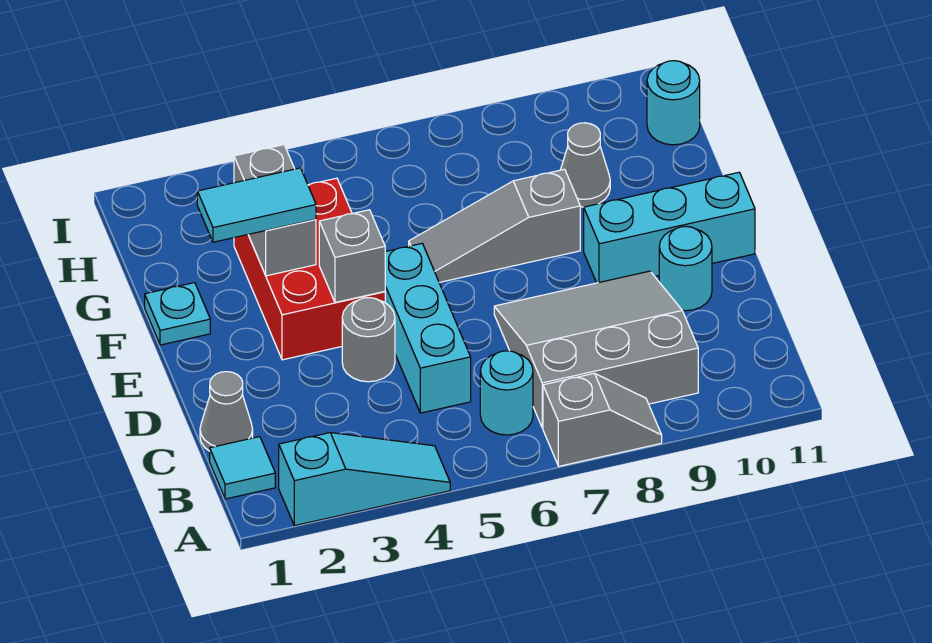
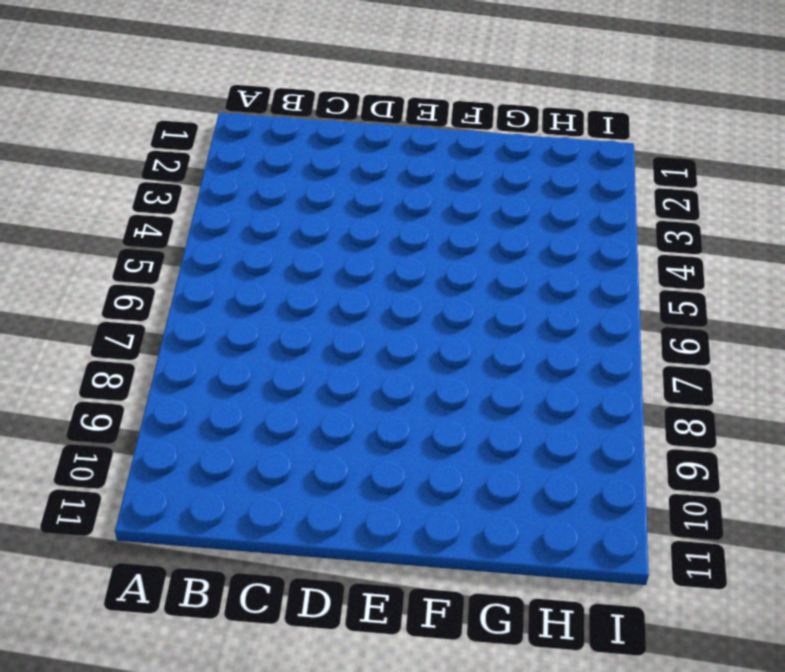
none -> cyan slope A2:A4 level 1 top 2
none -> grey slope A7:A8 level 1 top 7
none -> cyan tile B1 level 1

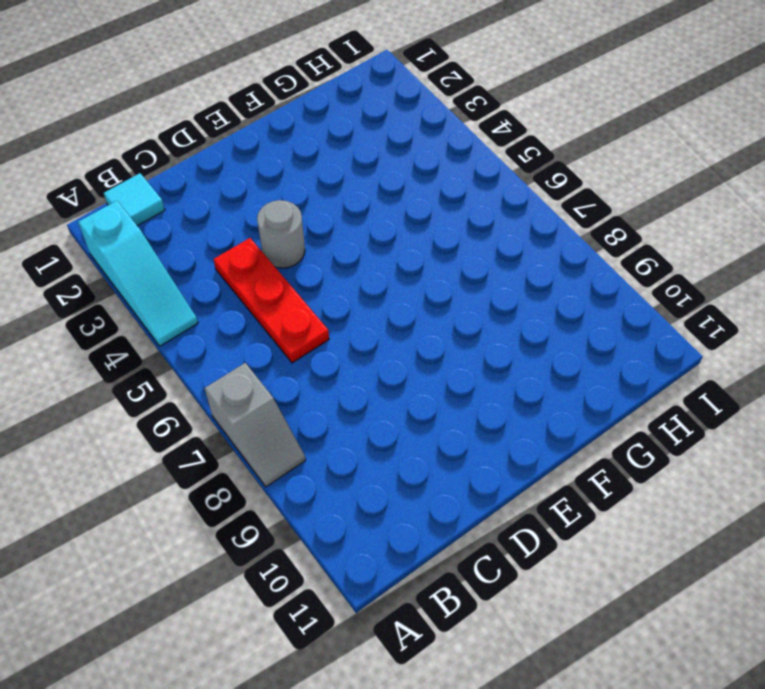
red plate C4:C6 level 1 -> cyan brick C5:E5 level 1
none -> cyan round brick B6 level 1
none -> grey slope B7:D9 level 1 top B
none -> grey cone C1 level 1

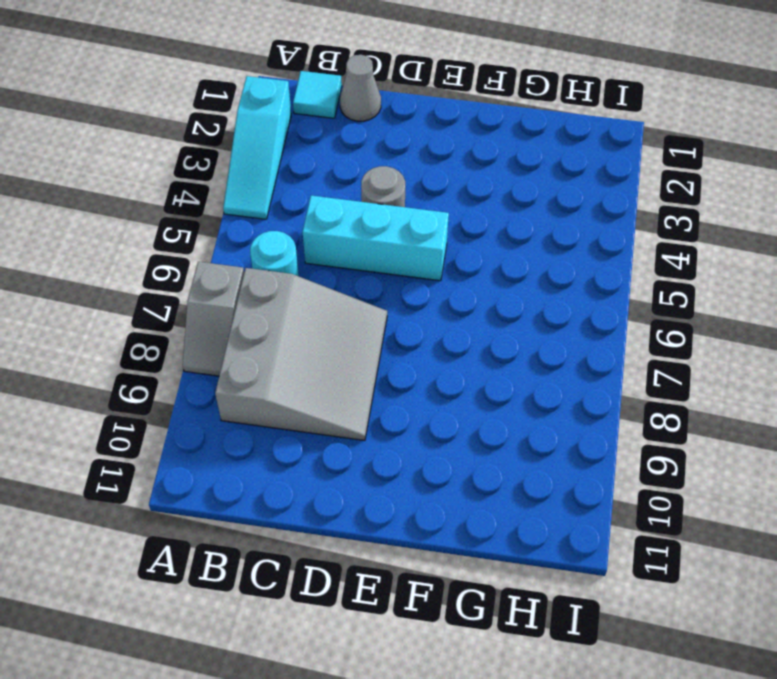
none -> cyan round brick D10 level 1
none -> red brick E3:G4 level 1
none -> cyan brick E9:E11 level 1

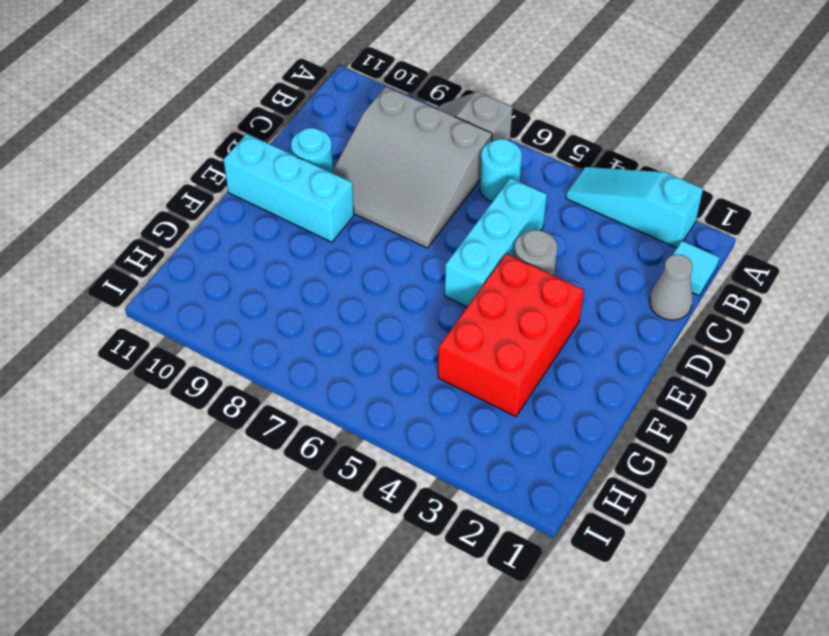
none -> cyan plate F1 level 1
none -> grey slope F6:F8 level 1 top 8
none -> grey cone G9 level 1

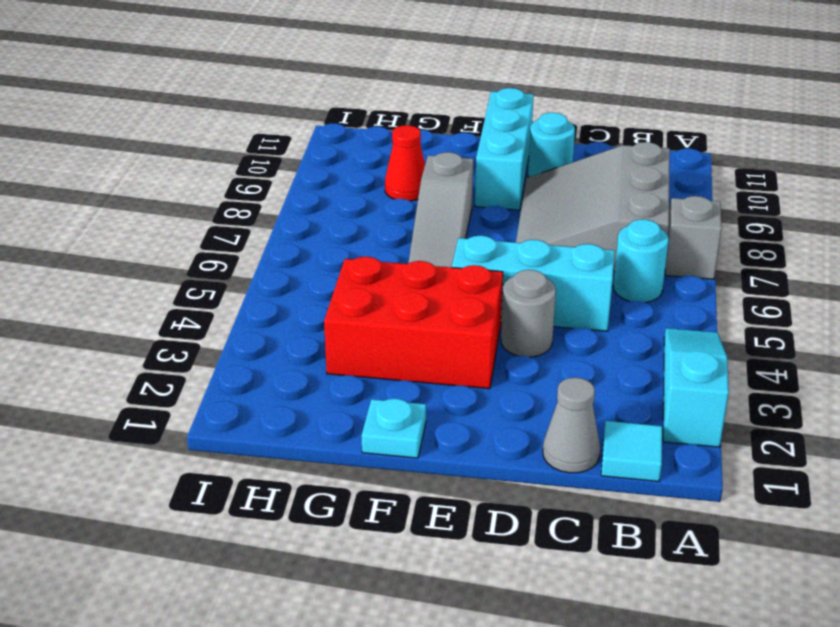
red cone G9 level 1 -> grey cone G9 level 1
none -> cyan round brick H11 level 1
none -> grey brick E4 level 2
none -> grey brick F3:G3 level 2

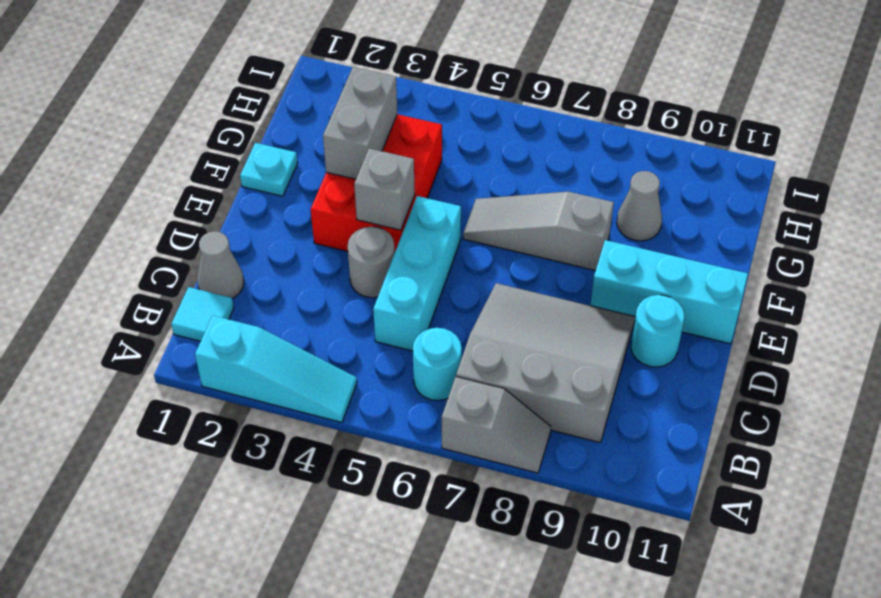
none -> cyan round brick H11 level 1
none -> cyan tile F2:F3 level 3

